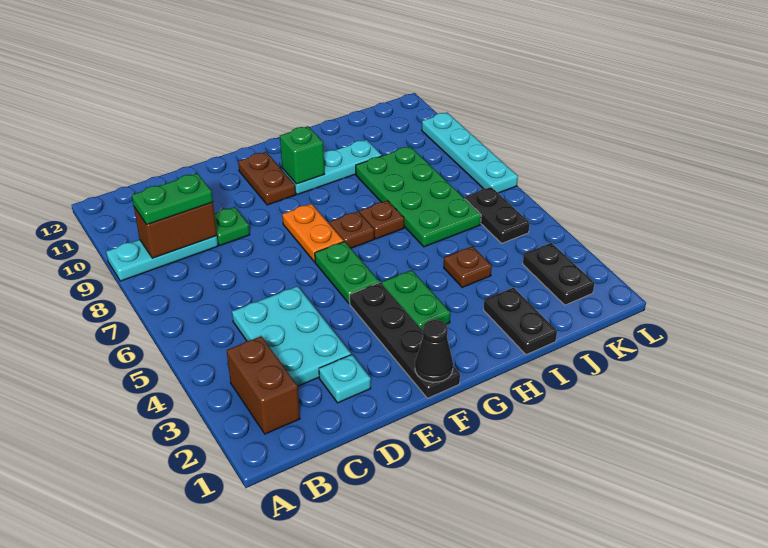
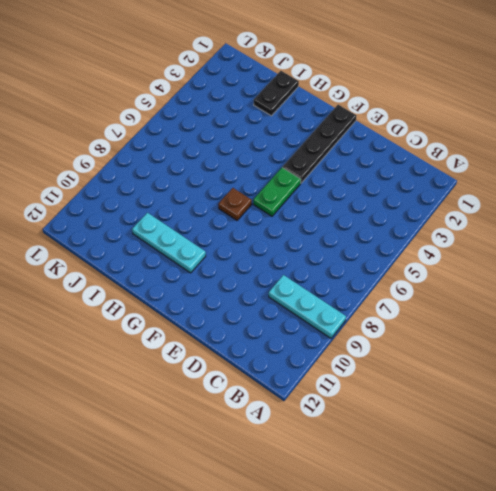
none -> brown brick B2:B3 level 1
none -> cyan plate C3:D5 level 1
none -> cyan plate D2 level 1

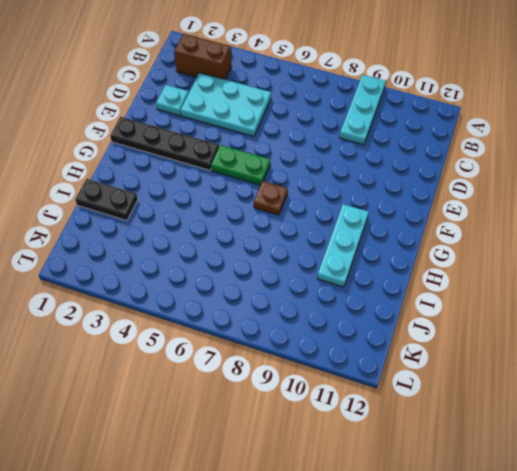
none -> green plate D9 level 1
none -> orange plate F7:F8 level 1
none -> brown plate F10:F11 level 1

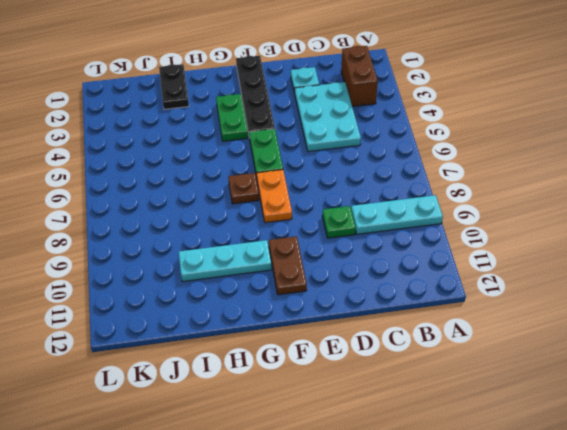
none -> brown plate H7 level 1
none -> brown plate I4 level 1
none -> green plate I6:J9 level 1

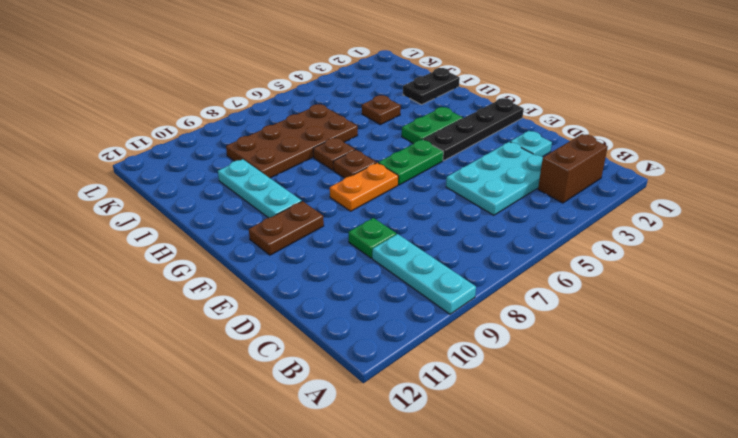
brown plate I6:J9 level 1 -> green plate I6:J9 level 1
none -> black plate K2:K3 level 1
none -> black plate K5:K6 level 1
none -> cyan plate L7:L10 level 1

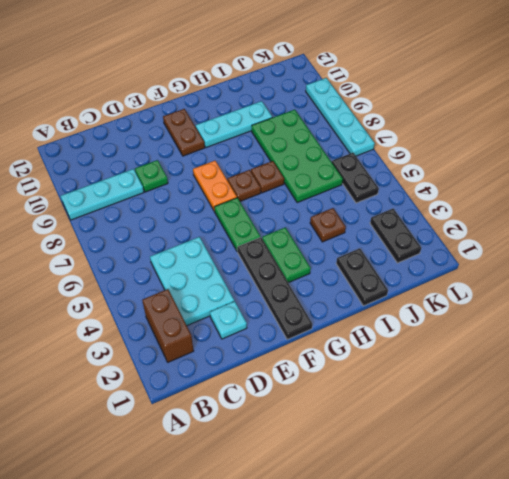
none -> brown brick B9:C9 level 2
none -> black cone F1 level 2
none -> green brick G10 level 2

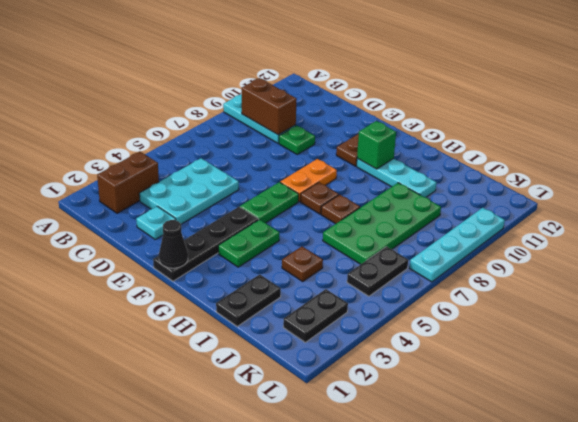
none -> green plate B9:C9 level 3

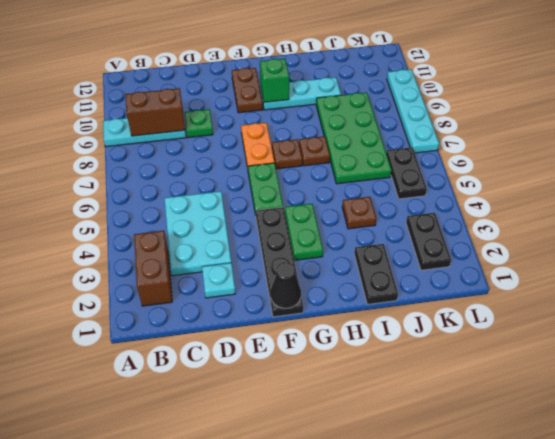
none -> green plate B9:C9 level 3

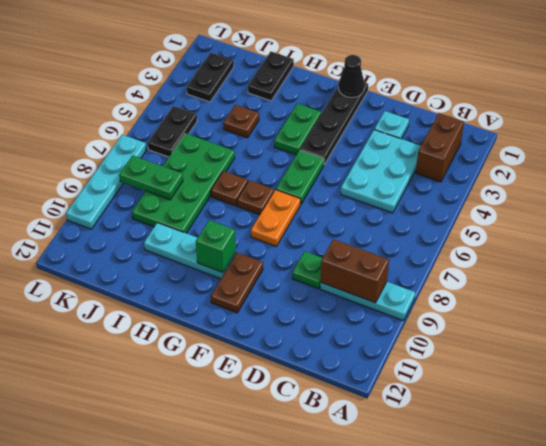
green plate J8:K8 level 2 -> green plate B9:C9 level 3

